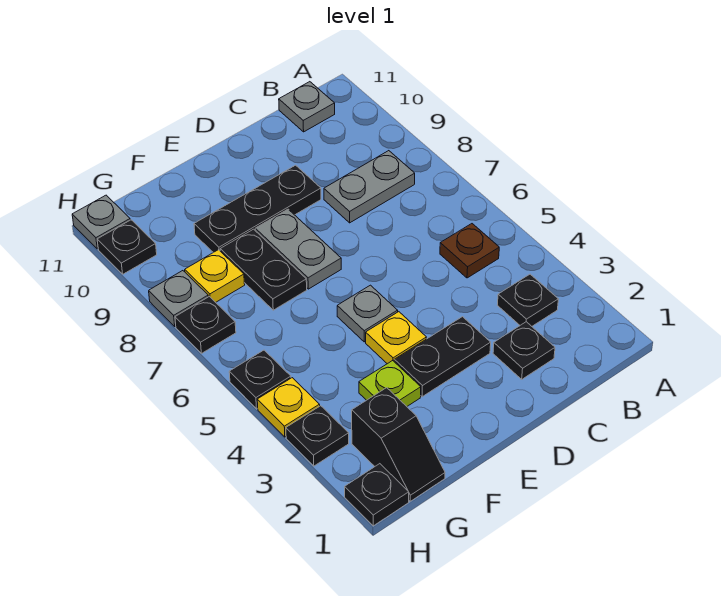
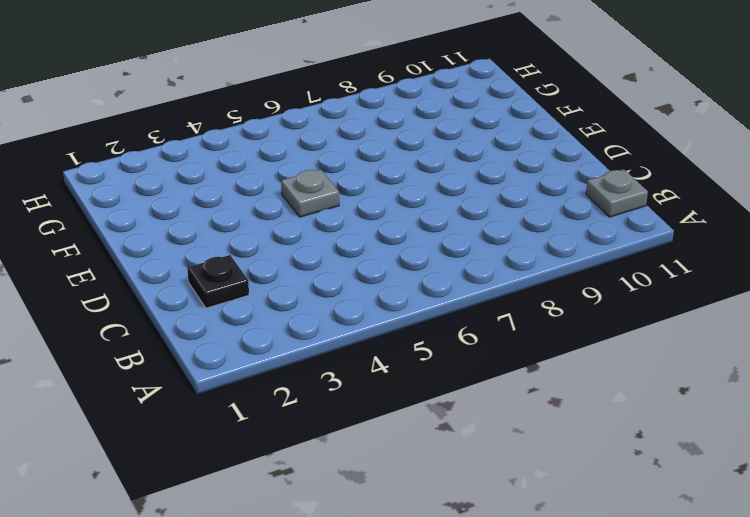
none -> black plate B3 level 1
none -> brown plate B5 level 1
none -> grey plate B8:C8 level 1

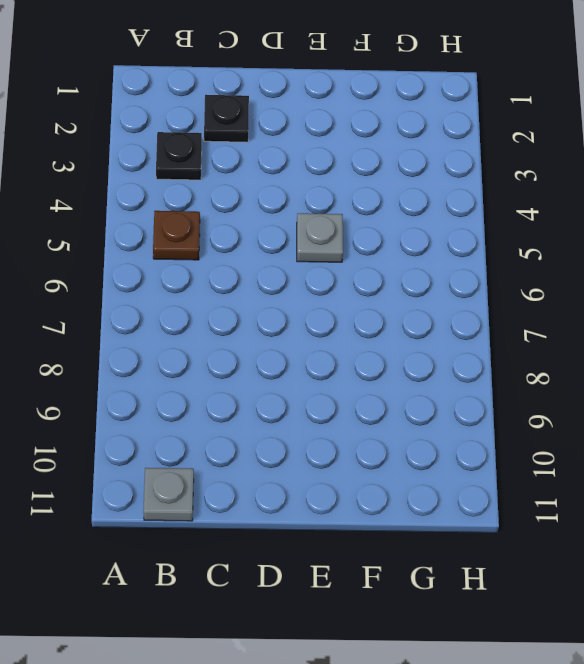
none -> grey plate B8:C8 level 1
none -> black plate D3:E3 level 1
none -> black plate D9:F9 level 1

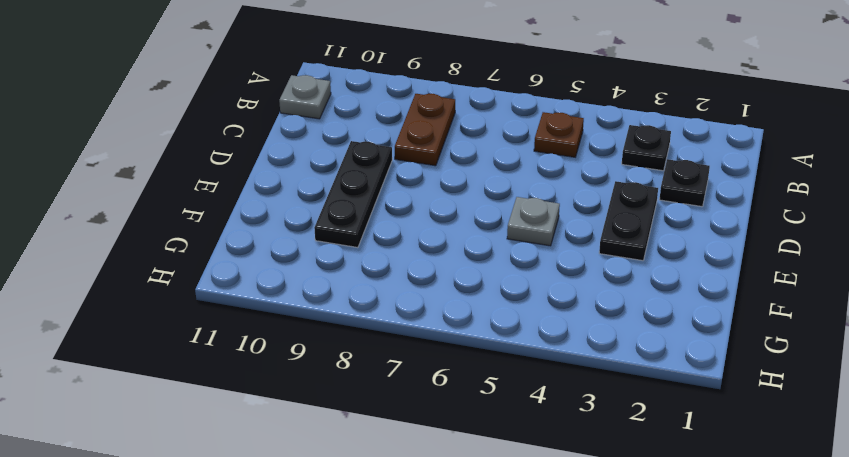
brown plate B8:C8 level 1 -> grey plate B8:C8 level 1
none -> yellow plate E4 level 1
none -> grey plate E7:E8 level 1
none -> lime plate F3 level 1

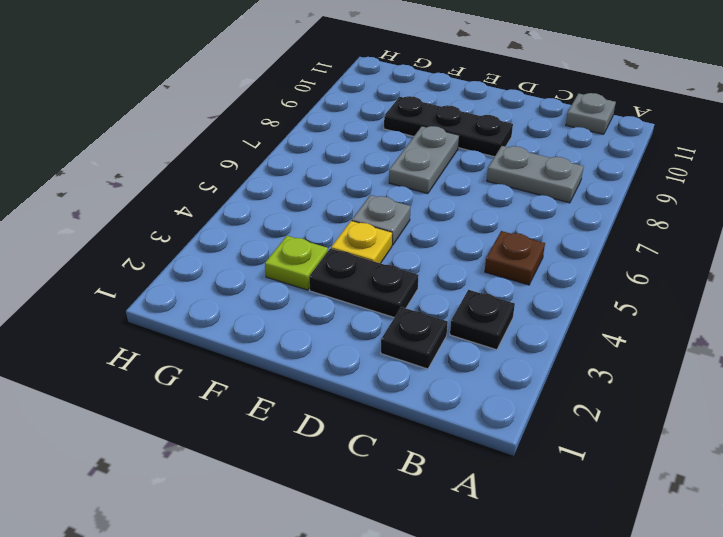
none -> black plate F7:F8 level 1
none -> black slope G1:G2 level 1 top 2
none -> yellow plate G8 level 1

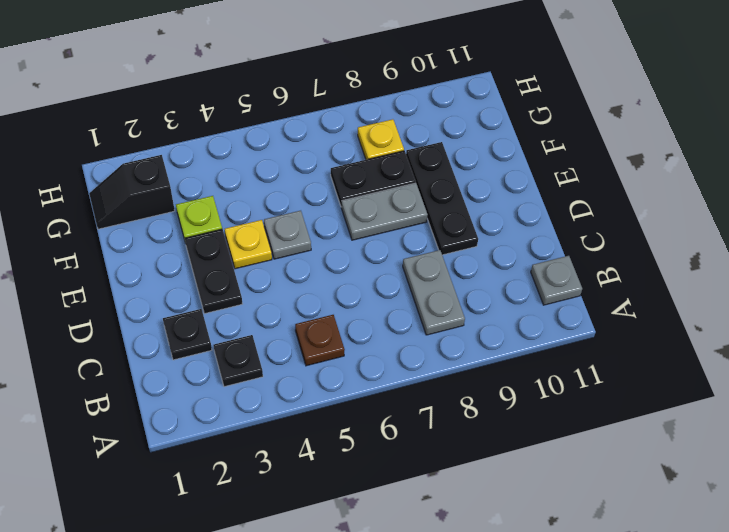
none -> black plate H1 level 1
none -> black plate H3 level 1
none -> yellow plate H4 level 1

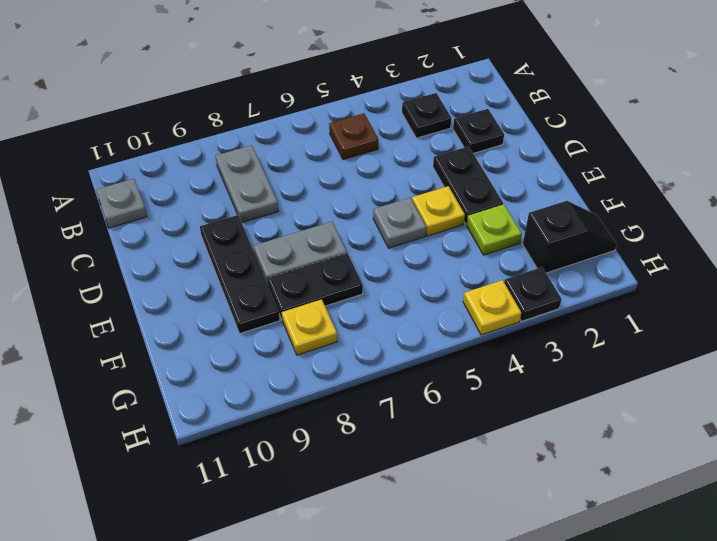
none -> black plate H1 level 1
none -> black plate H5 level 1
none -> black plate H7 level 1

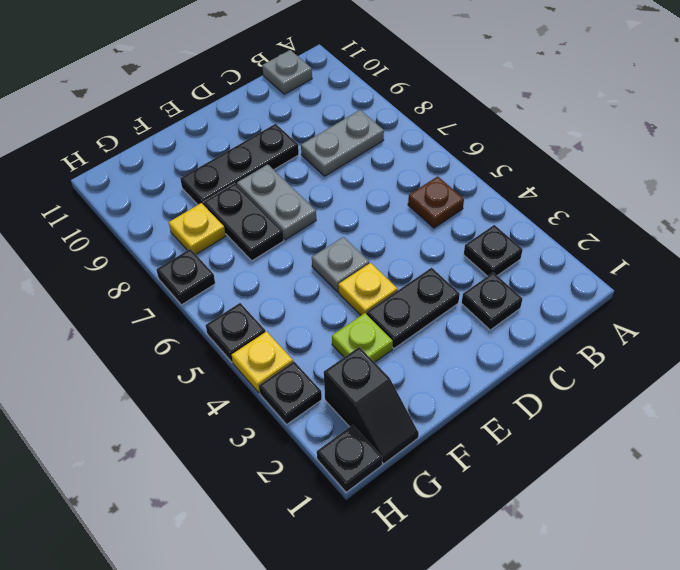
none -> grey plate H8 level 1
none -> black plate H10 level 1
none -> grey plate H11 level 1

